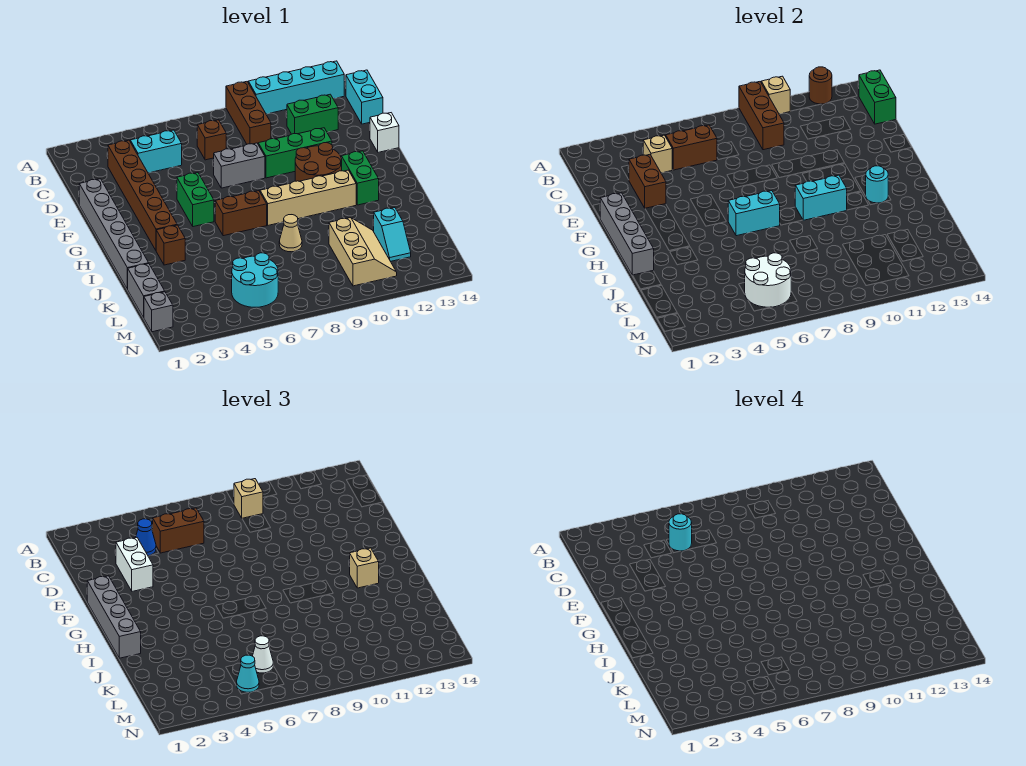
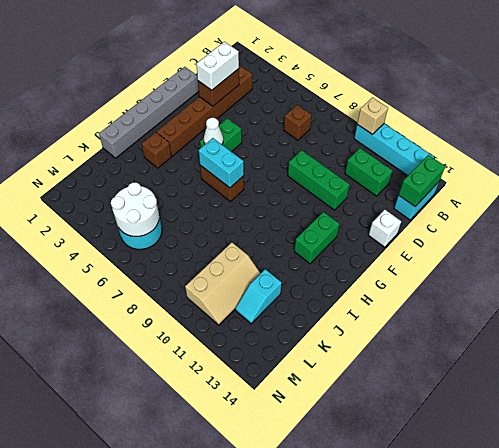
white cone G5 level 2 -> white cone L6 level 3
none -> brown brick A9:C9 level 1
none -> cyan brick C4:C5 level 1
none -> grey brick E7:E8 level 1
none -> brown round brick F10:G11 level 1

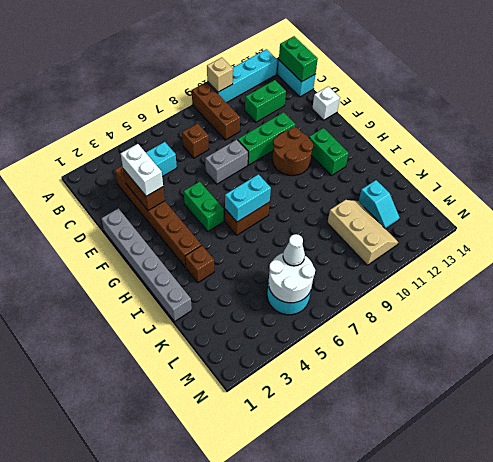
none -> tan brick H8:H11 level 1
none -> tan cone J8 level 1
none -> grey brick K1:L1 level 1
none -> grey brick M1 level 1

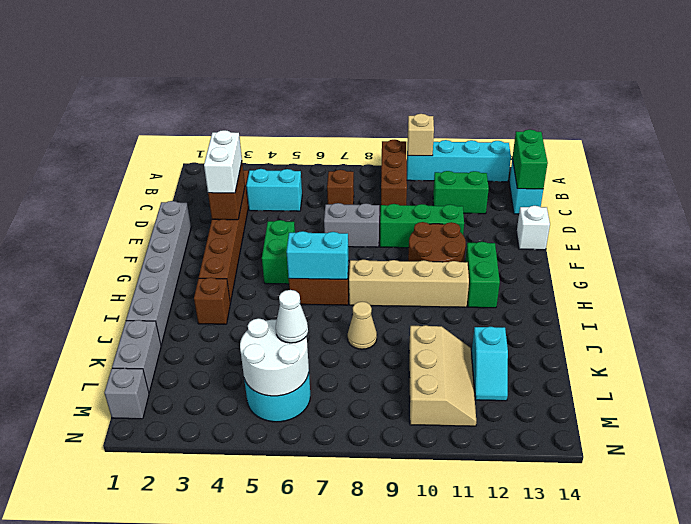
none -> brown brick A9:C9 level 2
none -> brown round brick A12 level 2
none -> tan brick C4 level 2
none -> brown brick C5:C6 level 2

